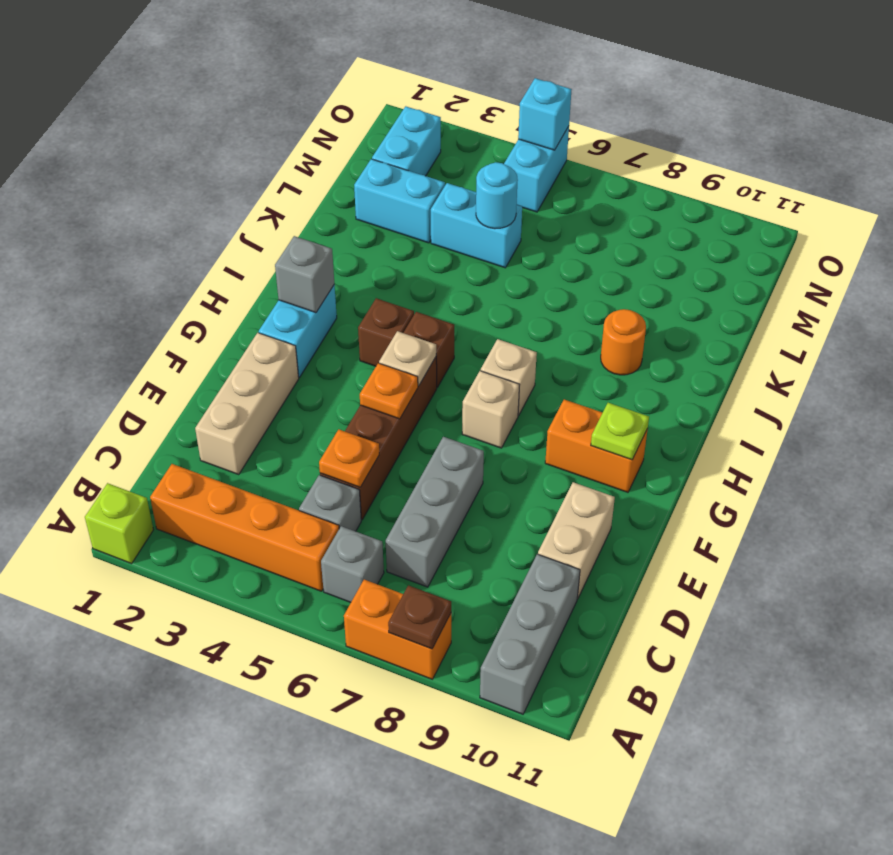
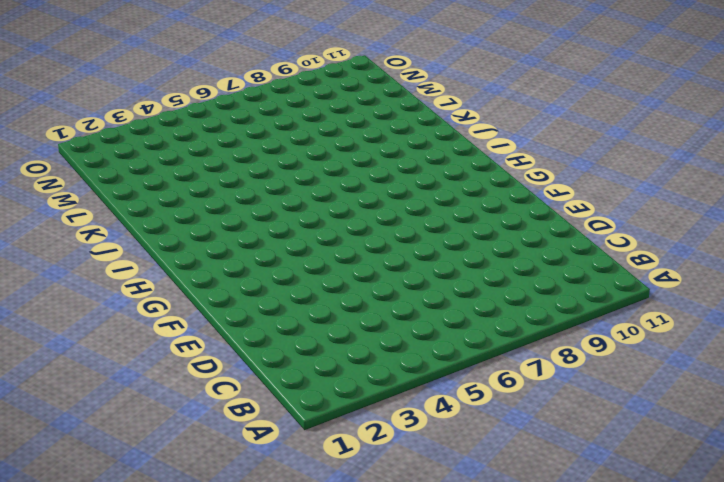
none -> lime brick A1 level 1
none -> orange brick A7:A8 level 1
none -> grey brick A10:C10 level 1

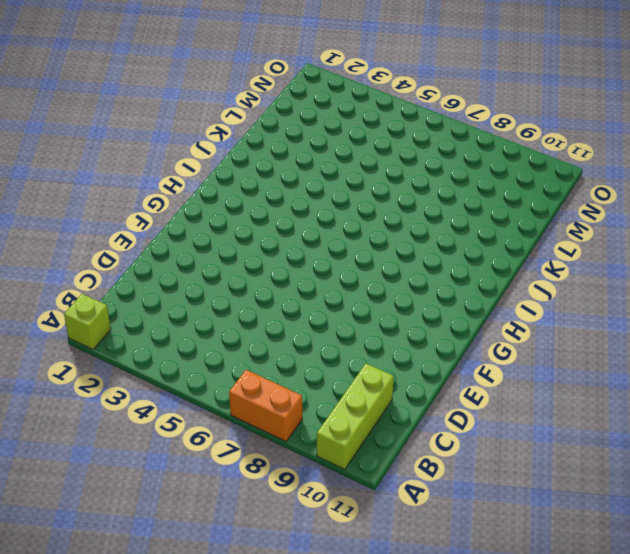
lime brick A10:C10 level 1 -> grey brick A10:C10 level 1
none -> orange brick B2:B5 level 1
none -> grey brick B6 level 1
none -> grey brick C5 level 1

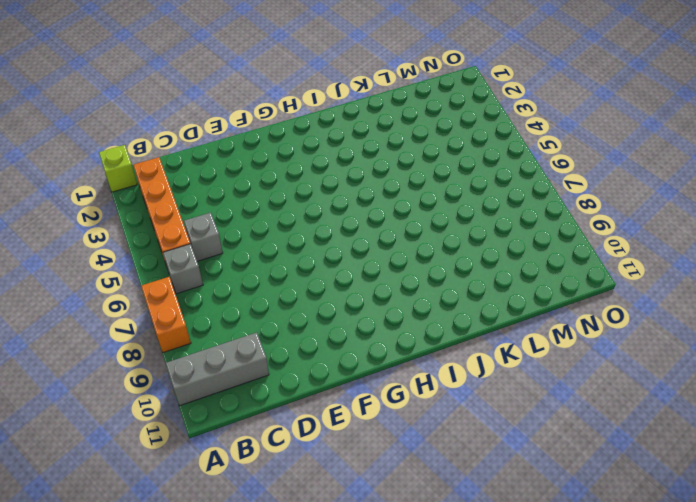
none -> grey brick C7:E7 level 1
none -> tan brick D2:F2 level 1
none -> brown brick D5:G5 level 1

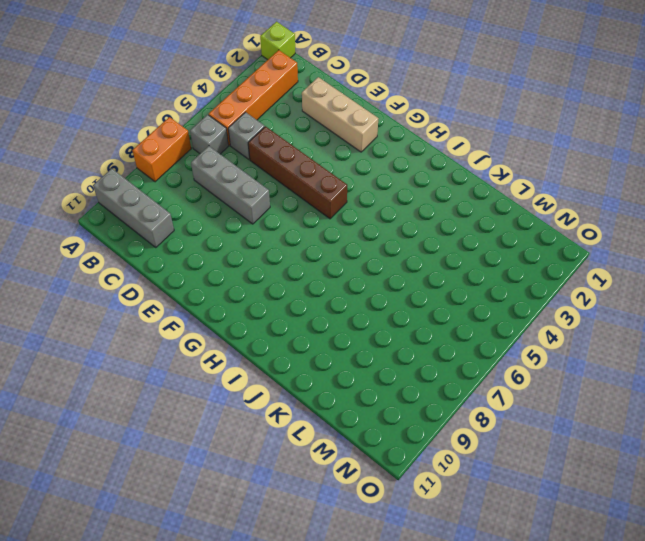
none -> tan brick D10:E10 level 1
none -> cyan brick G2:H2 level 1
none -> tan brick G7 level 1

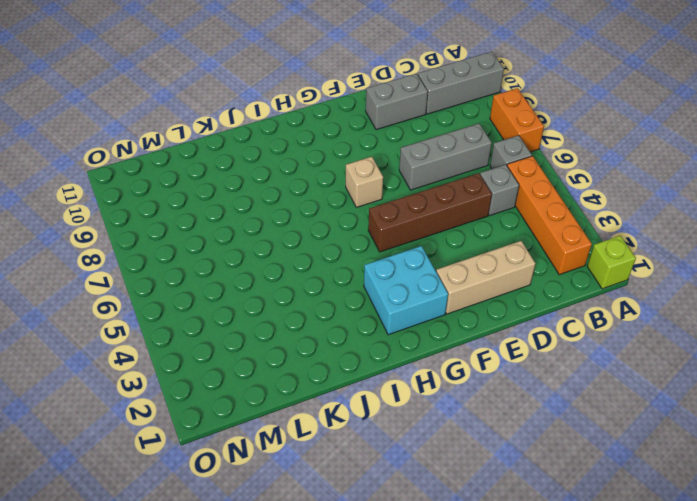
grey brick D10:E10 level 1 -> tan brick D10:E10 level 1
cyan brick G2:H3 level 1 -> cyan brick G2:H2 level 1
none -> orange brick G9:G10 level 1
none -> brown brick H4 level 1
none -> brown brick H5 level 1

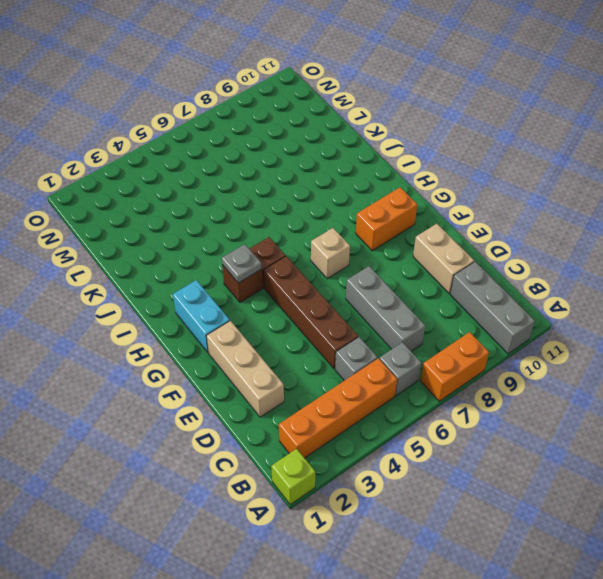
grey plate H4 level 2 -> none
none -> tan brick H7 level 1
none -> orange round brick J9 level 1
none -> cyan brick L2:L3 level 1

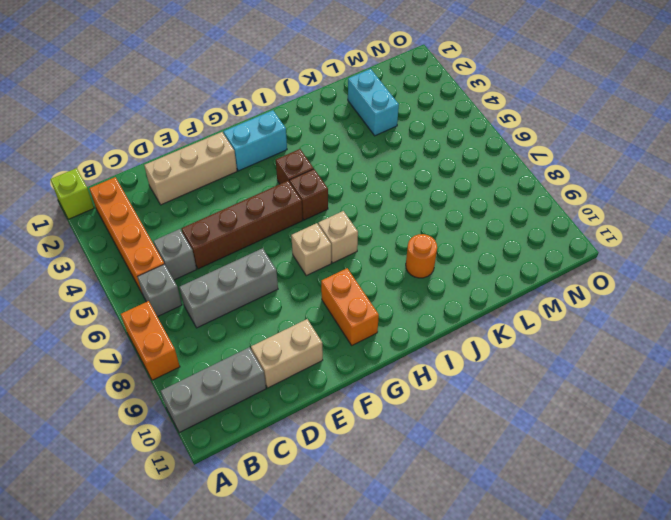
none -> cyan brick L4:L5 level 1
none -> cyan brick M2:N2 level 1
none -> cyan brick N5:O5 level 1

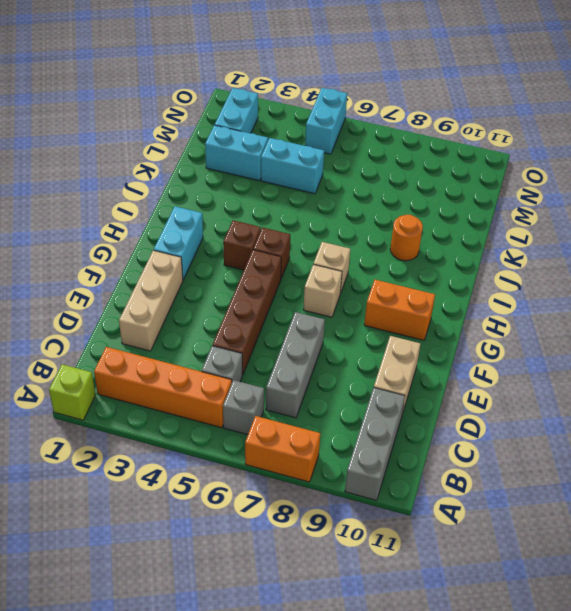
none -> brown plate A8 level 2
none -> orange plate D5 level 2
none -> orange plate F5 level 2

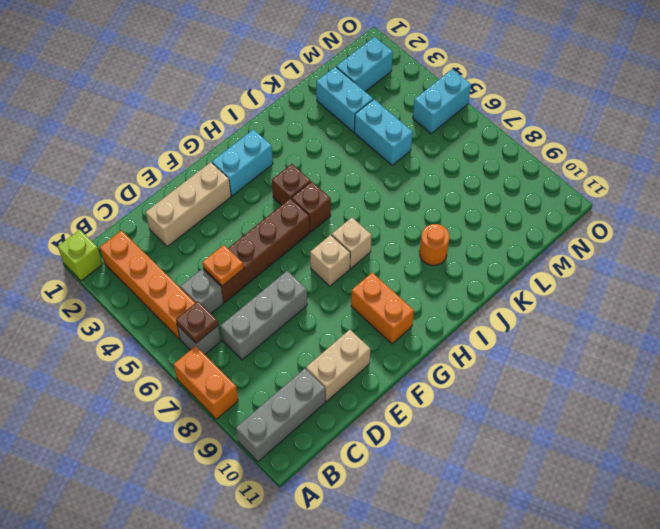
brown plate B6 level 2 -> brown plate A8 level 2
none -> orange plate F5 level 2
none -> tan plate G5 level 2
none -> lime plate G10 level 2

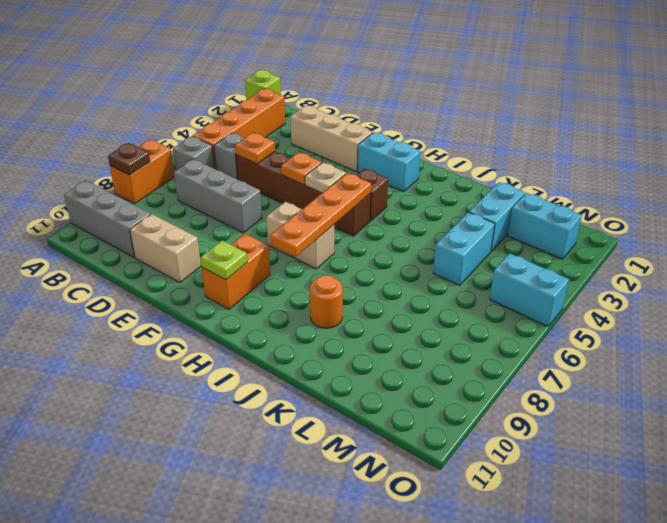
orange plate H5:H8 level 2 -> none
none -> grey brick H2 level 2
none -> cyan round brick L5 level 2
none -> cyan brick O5 level 2

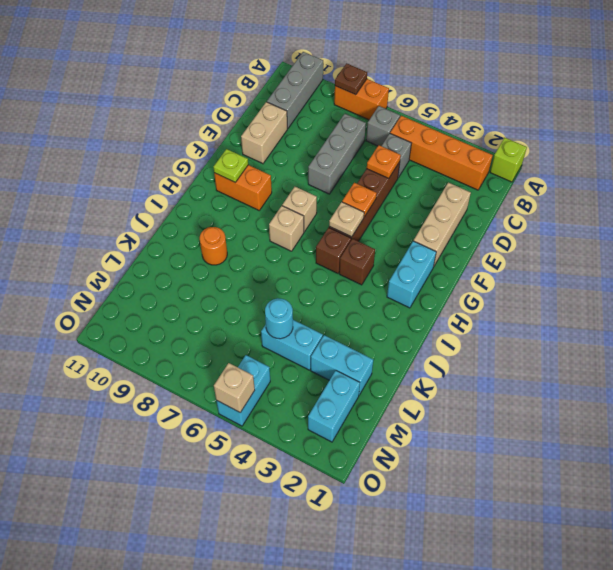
tan brick O5 level 2 -> cyan brick O5 level 2
none -> grey brick H2 level 2

